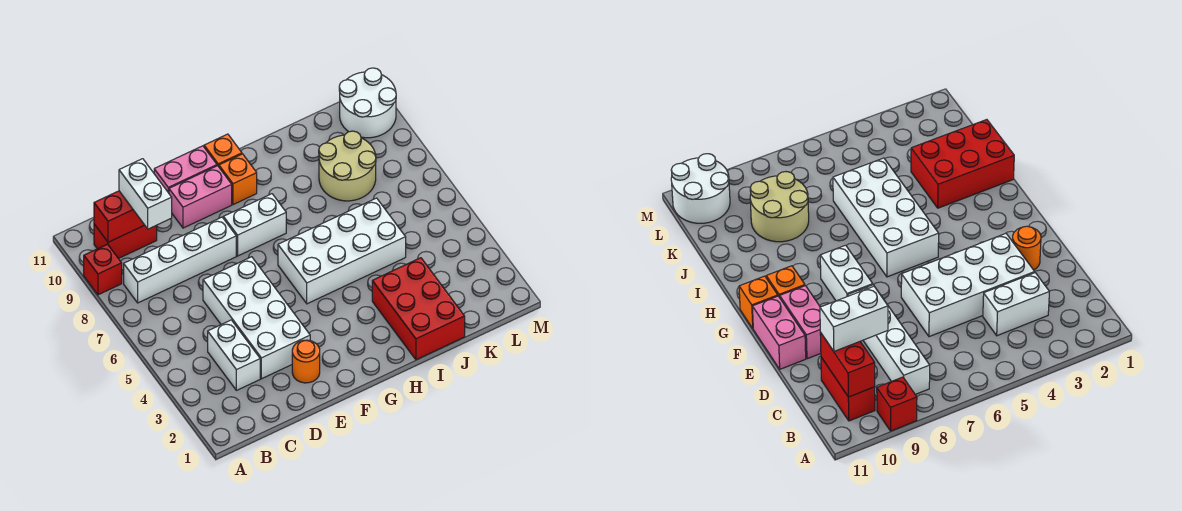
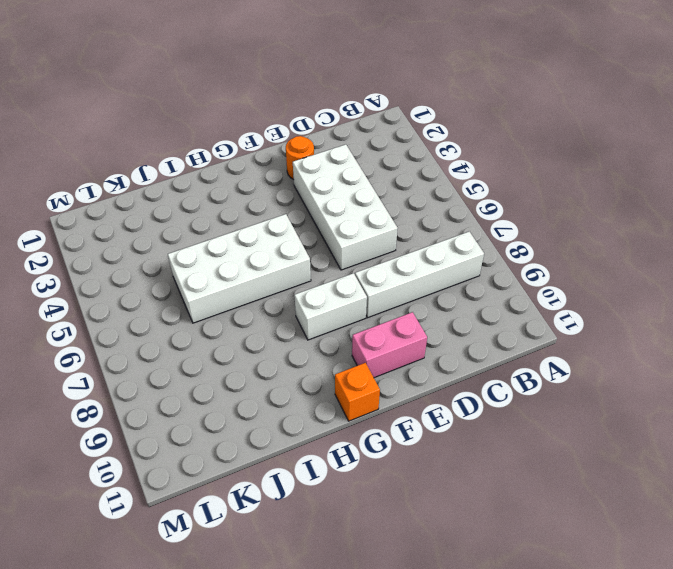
none -> red brick A9 level 1
none -> red brick B10:C10 level 1
none -> white brick C3:C4 level 1

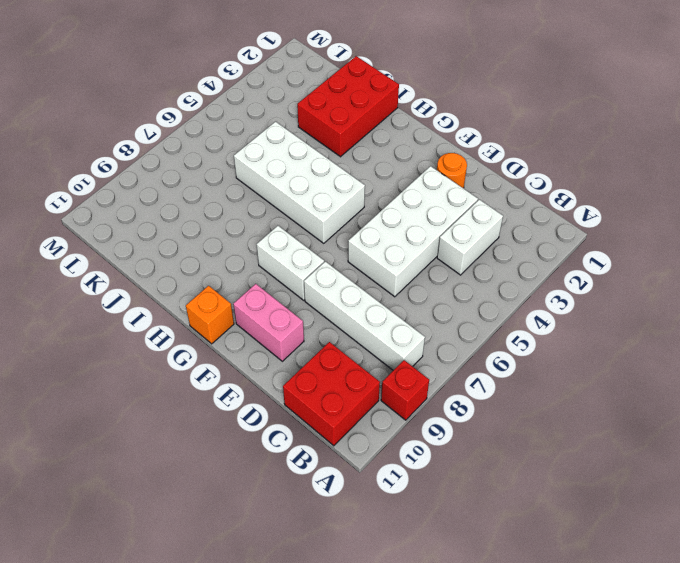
red brick B10:C11 level 1 -> red brick B10:C10 level 1
none -> pink brick E11:F11 level 1
none -> orange brick G10 level 1
none -> tan round brick J8:K9 level 1

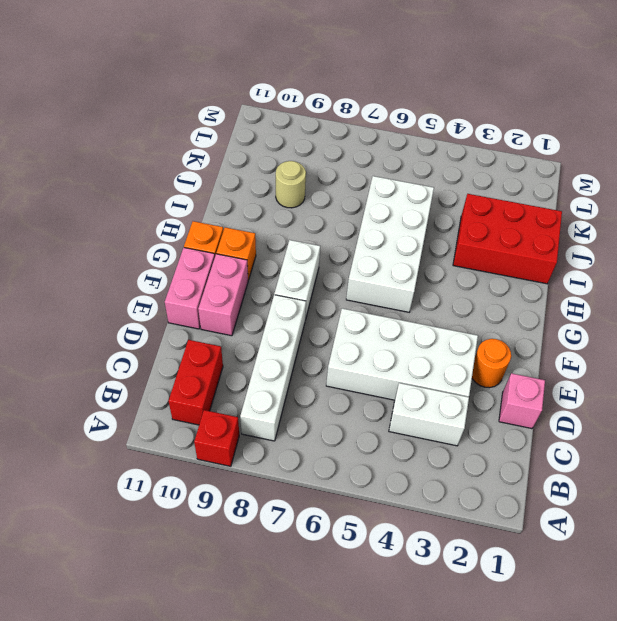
pink brick D1 level 1 -> none
tan round brick J9 level 1 -> tan round brick J8:K9 level 1
none -> white round brick L10:M11 level 1
none -> red brick B10:C10 level 2
none -> white brick C9:C10 level 3

